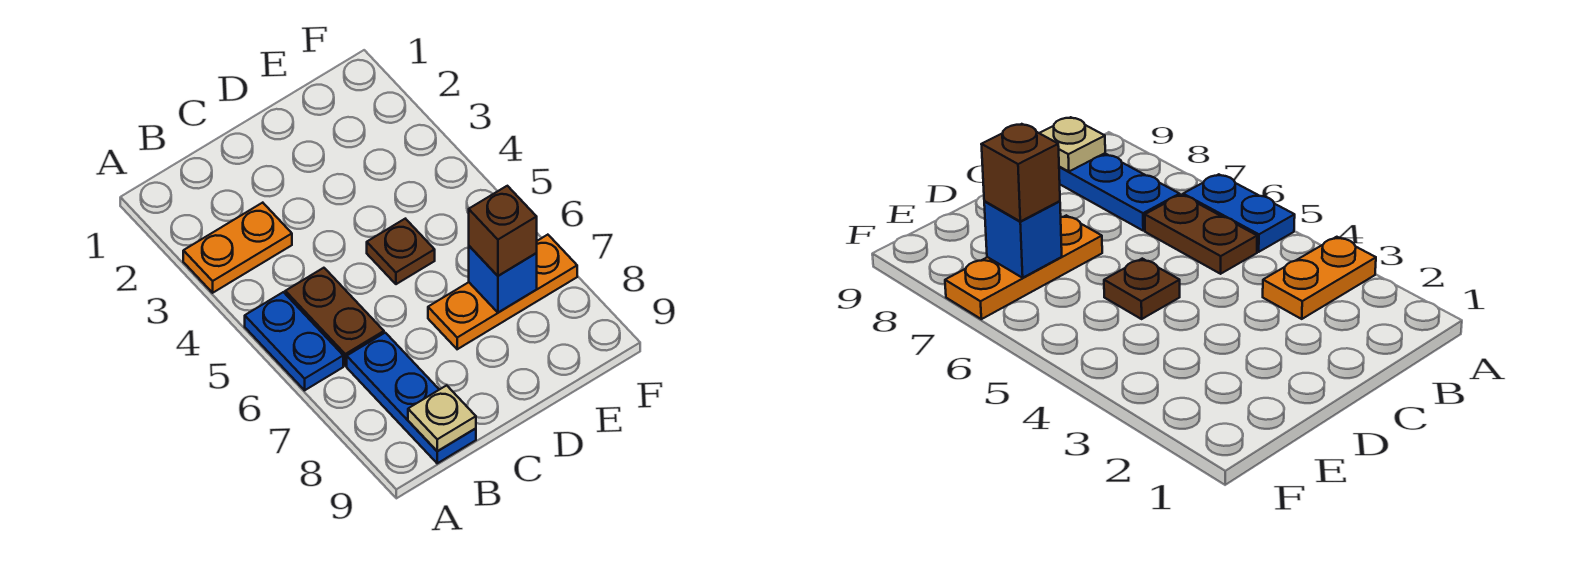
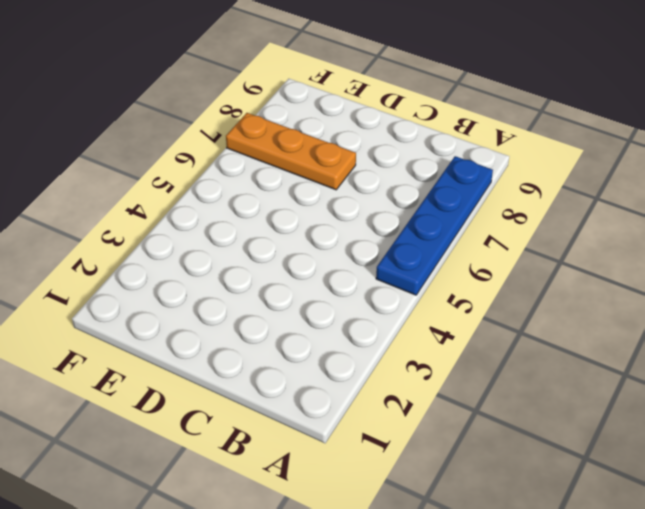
blue plate A5:A8 level 1 -> blue plate A5:A6 level 1
none -> orange plate A3:B3 level 1
none -> brown plate B5:B6 level 1

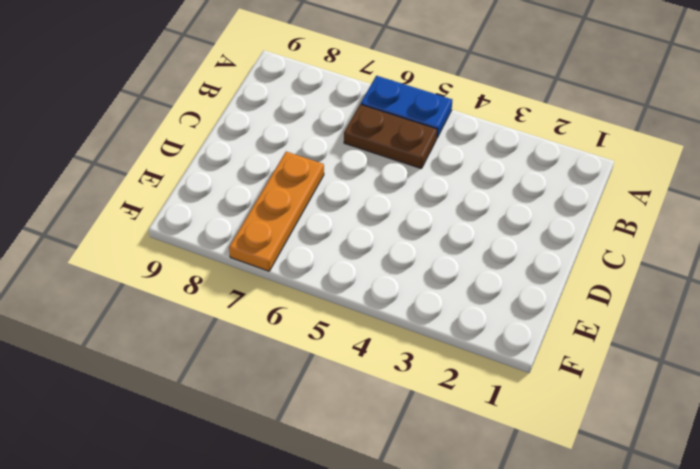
none -> orange plate A3:B3 level 1
none -> blue plate B7:B9 level 1

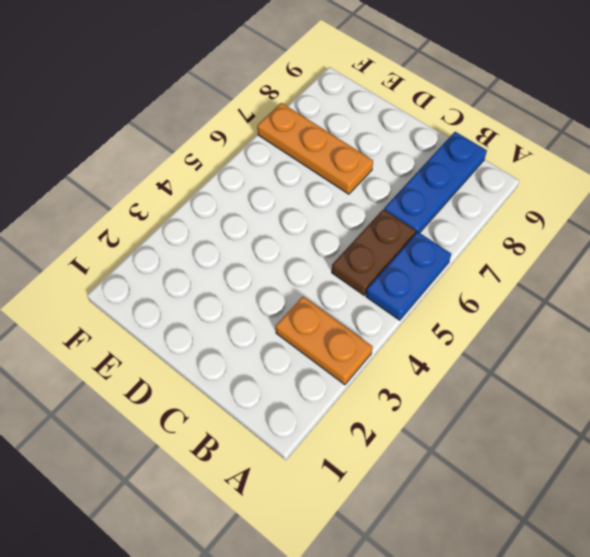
none -> brown plate D5 level 1
none -> tan plate B9 level 2

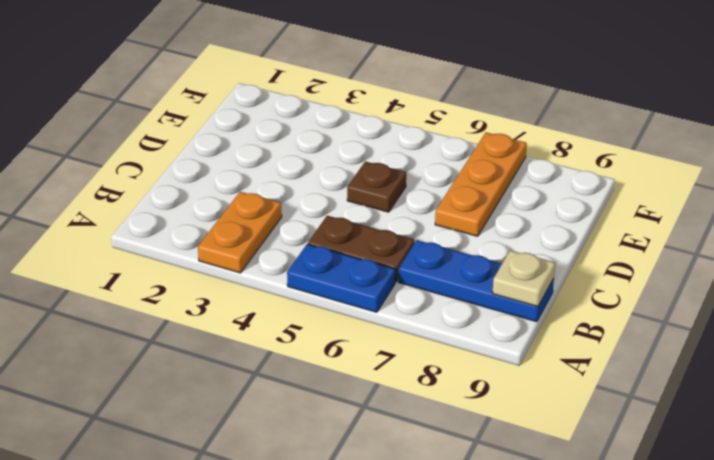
none -> blue brick E7 level 2
none -> brown brick E7 level 3

